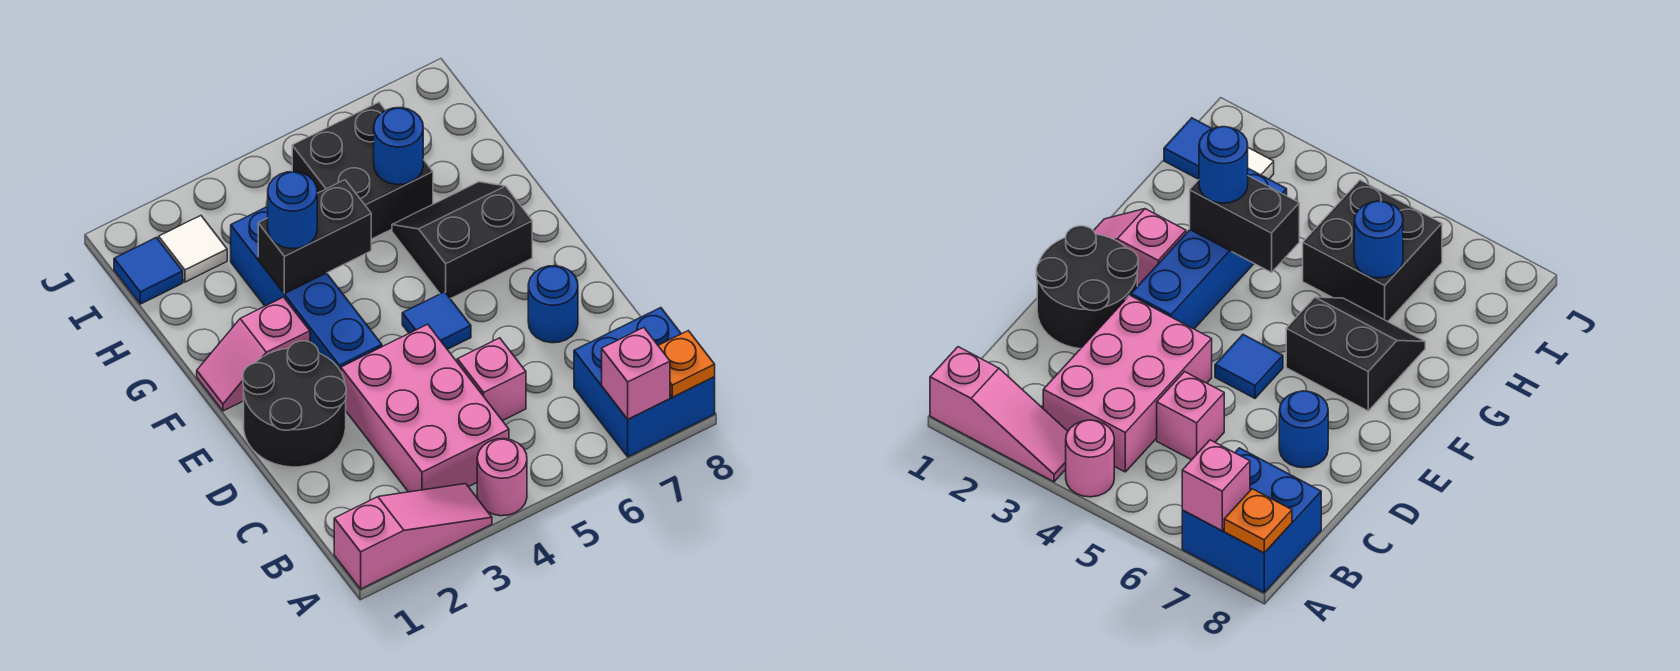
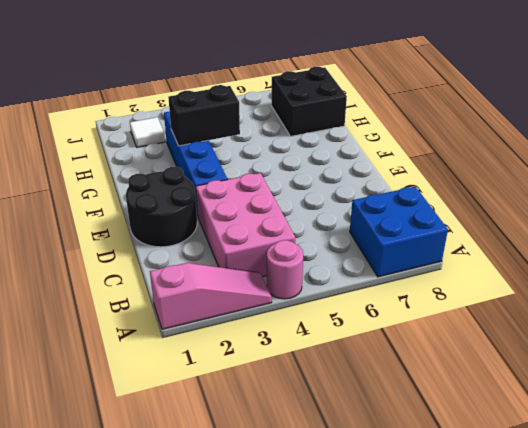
black brick H7:I8 level 1 -> black brick H5:I6 level 1
none -> pink brick C5 level 1
none -> blue round brick D7 level 1
none -> blue tile E5 level 1

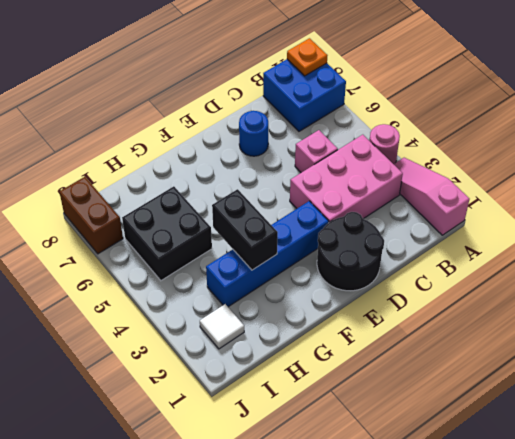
brown brick J7:J8 level 1 -> none
none -> blue tile E5 level 1
none -> pink slope F1:F2 level 1 top 2
none -> black slope F6:G7 level 1 top F

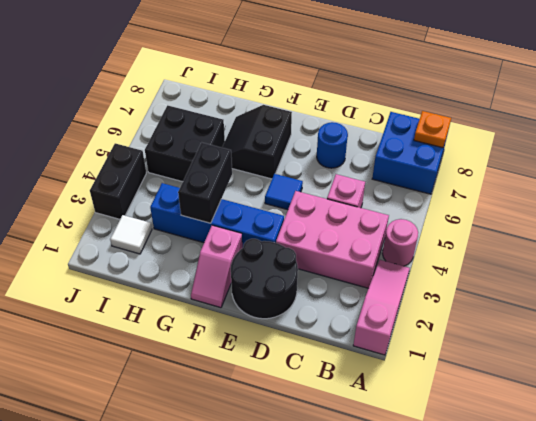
black brick J3:J4 level 1 -> none
none -> blue tile I1 level 1
none -> pink brick A7 level 2
none -> blue round brick H6 level 2

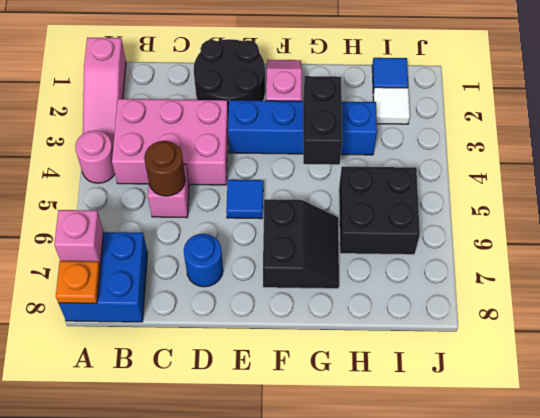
brown round brick C5 level 2 -> none
none -> blue round brick H6 level 2
none -> blue round brick G3 level 3

